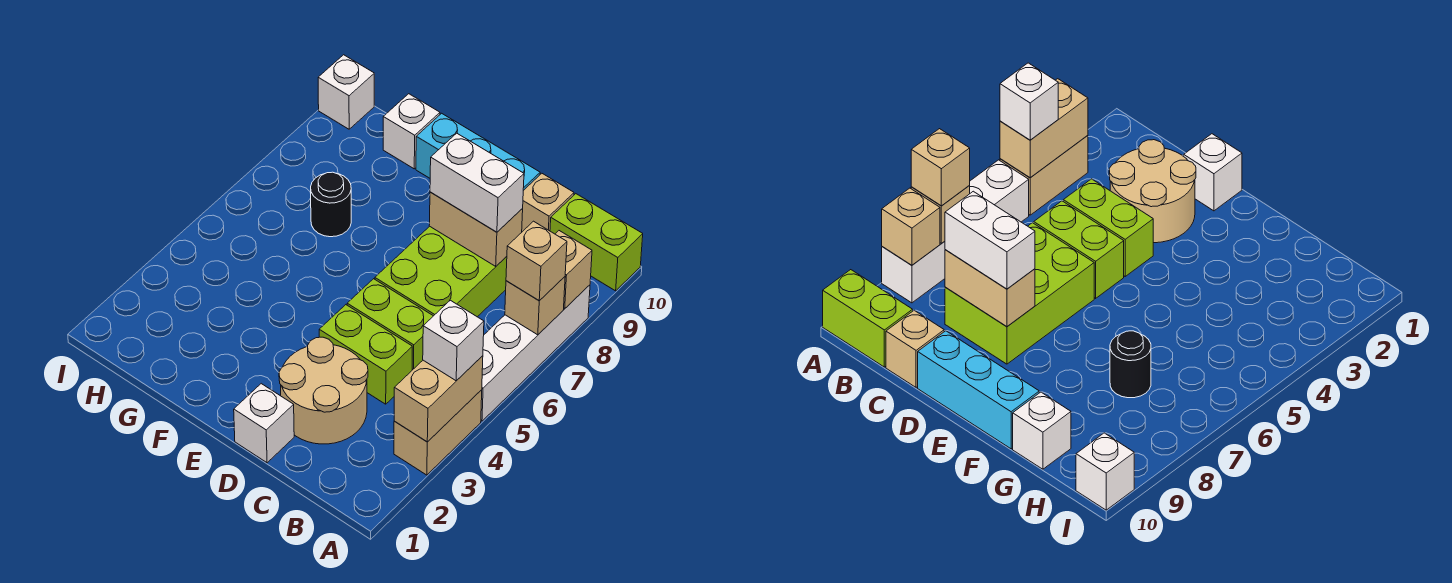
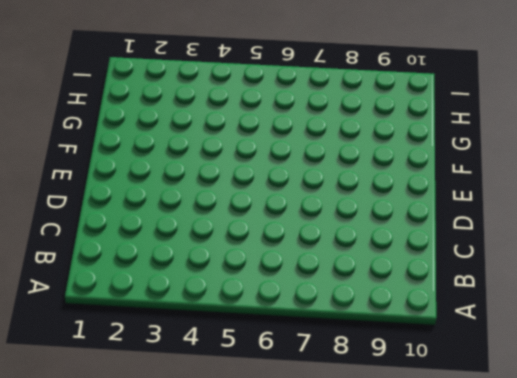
none -> tan brick A3:A4 level 1
none -> white brick A5:A8 level 1
none -> lime brick A10:B10 level 1

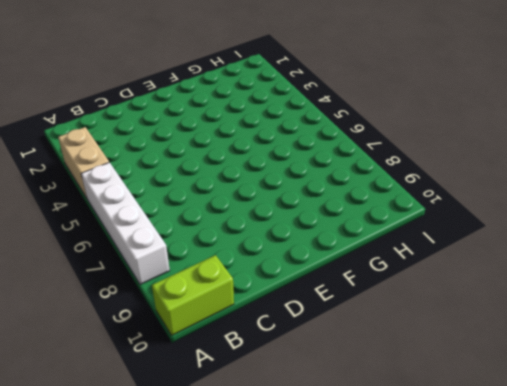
none -> tan round brick C2:D3 level 1
none -> lime brick C4:D4 level 1
none -> lime brick C5:D5 level 1

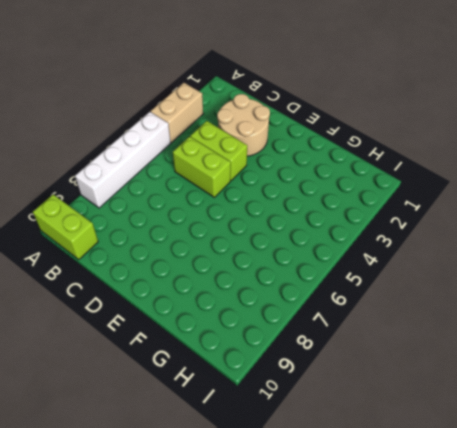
none -> lime brick C6:D8 level 1
none -> tan brick C10 level 1
none -> white brick D1 level 1

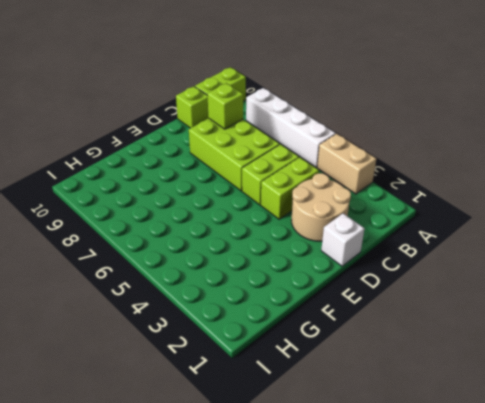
lime brick C8 level 2 -> tan brick C8:D8 level 2
lime brick C10 level 1 -> tan brick C10 level 1
none -> cyan brick D10:F10 level 1
none -> black round brick G7 level 1
none -> white brick G10 level 1

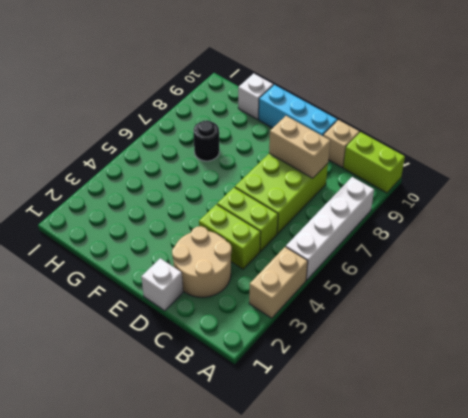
none -> white brick I10 level 1
none -> tan brick A3:A4 level 2
none -> tan brick A7 level 2

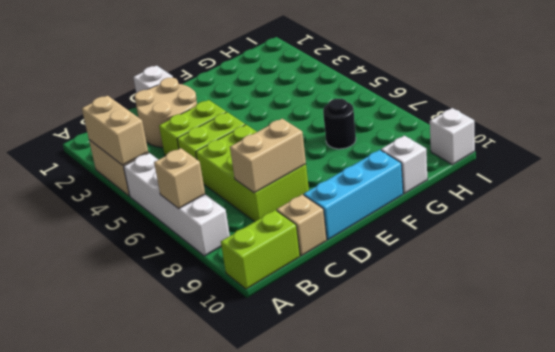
none -> tan brick A8 level 2
none -> white brick A4 level 3
none -> tan brick A7 level 3

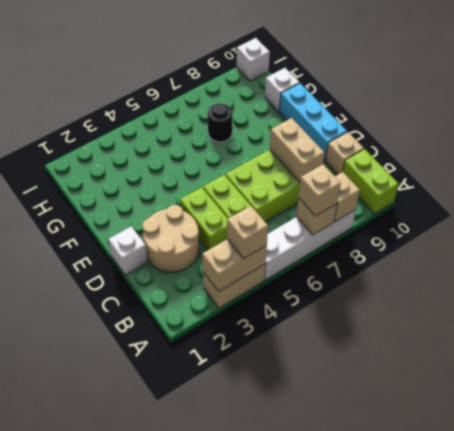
tan brick A4 level 3 -> white brick A4 level 3
none -> white brick C8:D8 level 3

